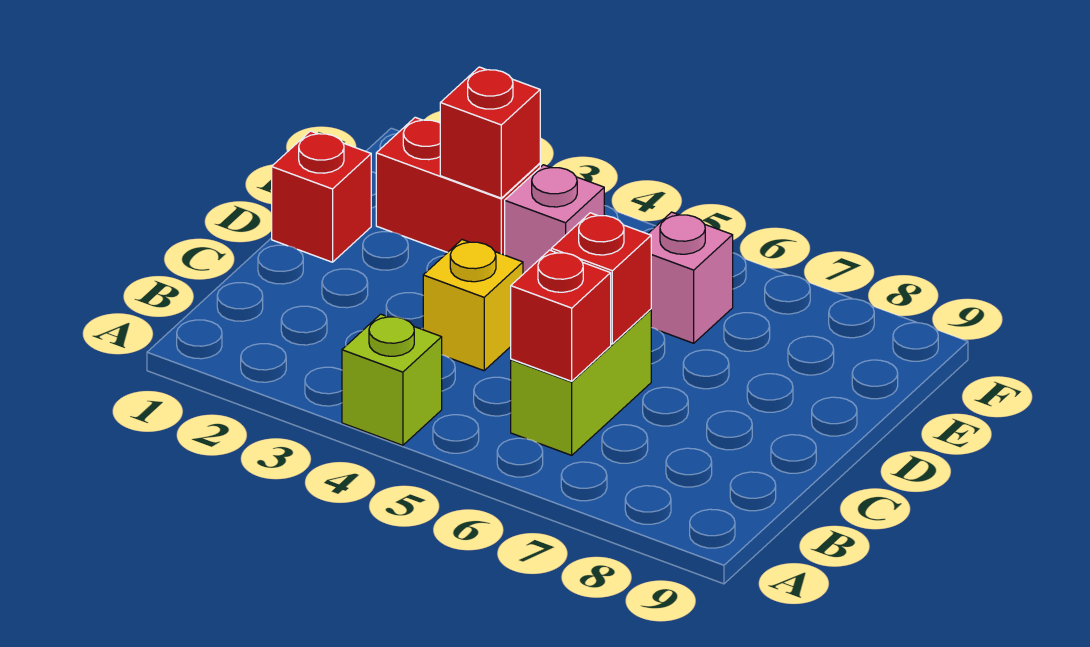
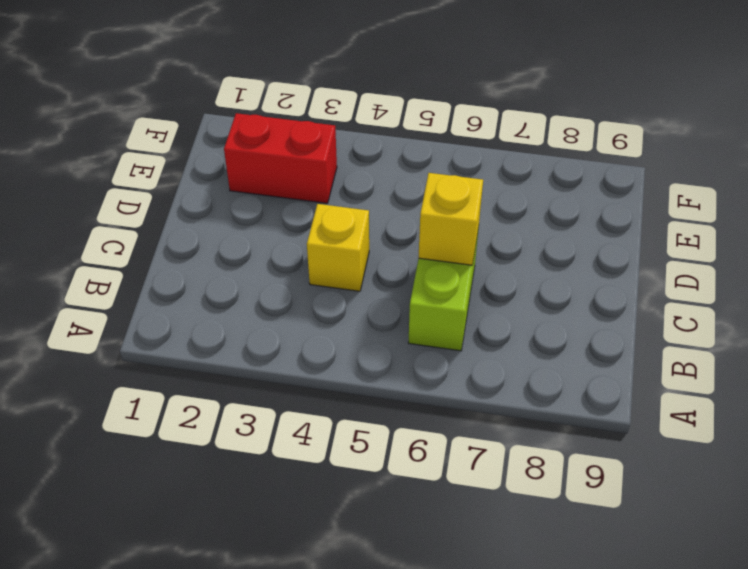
yellow brick C6 level 2 -> red brick C6 level 2
none -> lime brick A4 level 1
none -> red brick D1 level 1

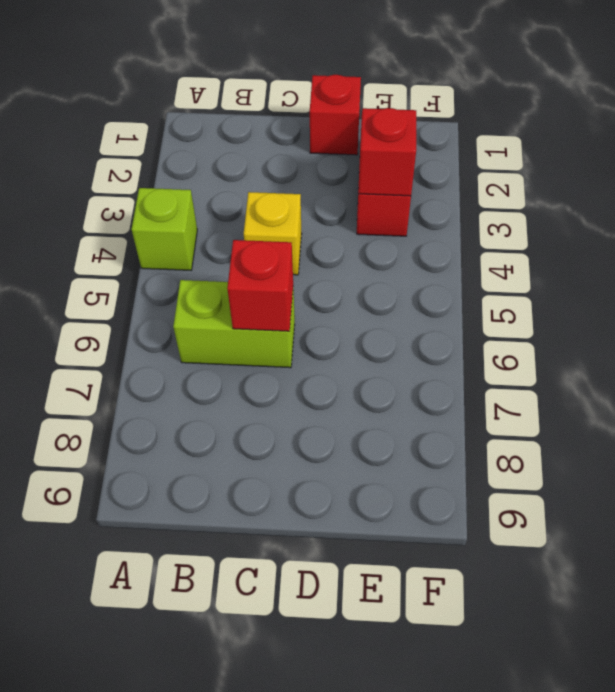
none -> pink brick E4 level 1
none -> pink brick E6 level 1

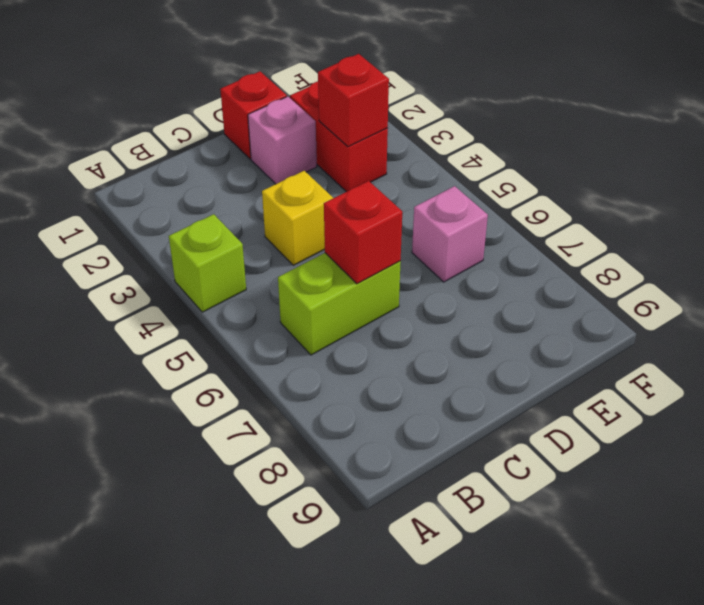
pink brick D2 level 1 -> pink brick E4 level 1
none -> red brick B6 level 2

